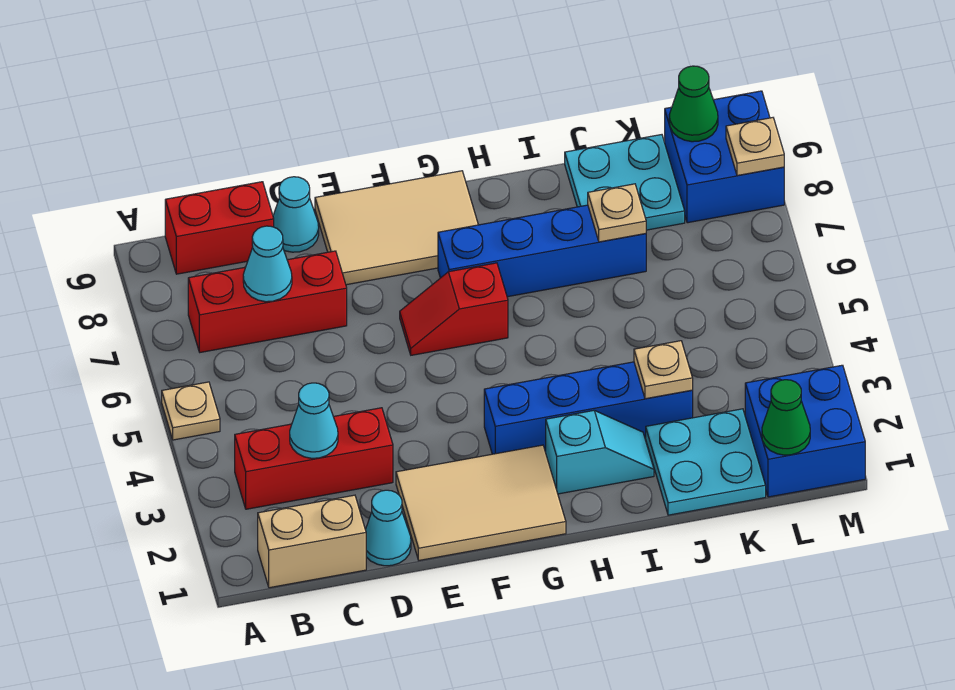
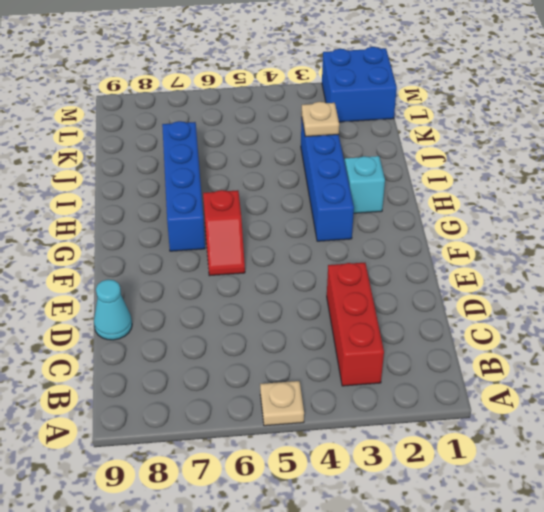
none -> tan brick B1:C1 level 1
none -> red brick B7:D7 level 1
none -> red brick B9:C9 level 1

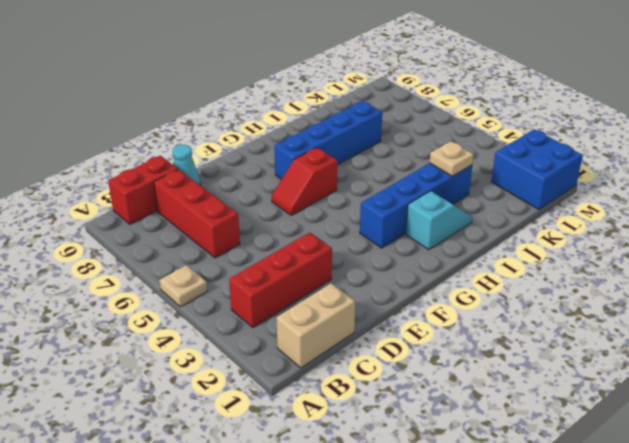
red brick C6:C8 level 1 -> red brick B7:D7 level 1
none -> cyan cone D1 level 1
none -> tan tile E1:G2 level 1
none -> tan tile E8:G9 level 1

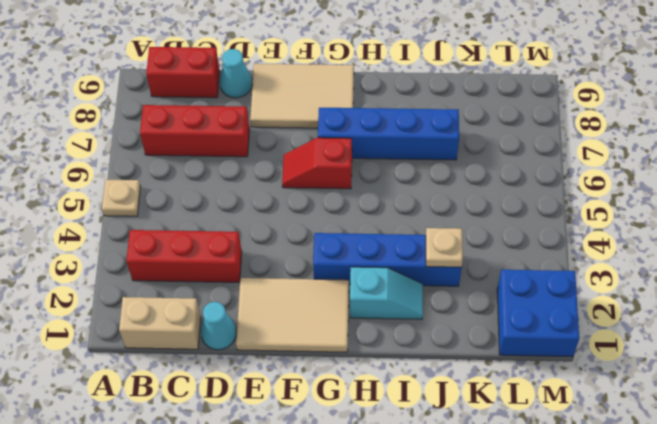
none -> cyan plate J1:K2 level 1
none -> cyan plate J8:K9 level 1
none -> blue brick L8:M9 level 1

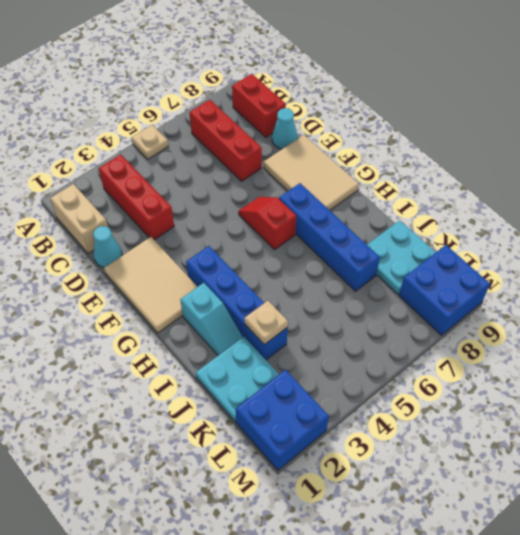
none -> cyan cone C3 level 2
none -> cyan cone C7 level 2
none -> tan plate J7 level 2

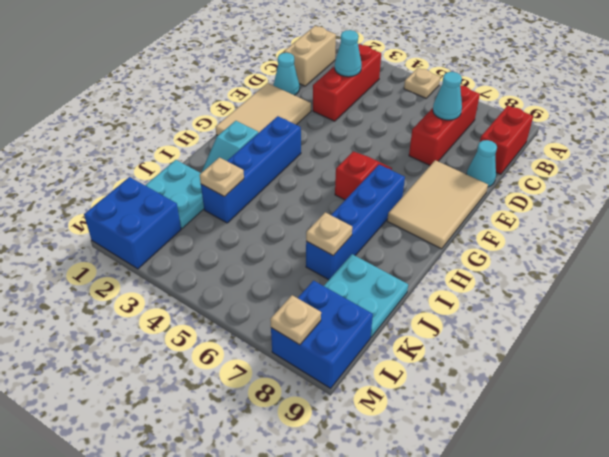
none -> green cone L1 level 2
none -> green cone L9 level 2

